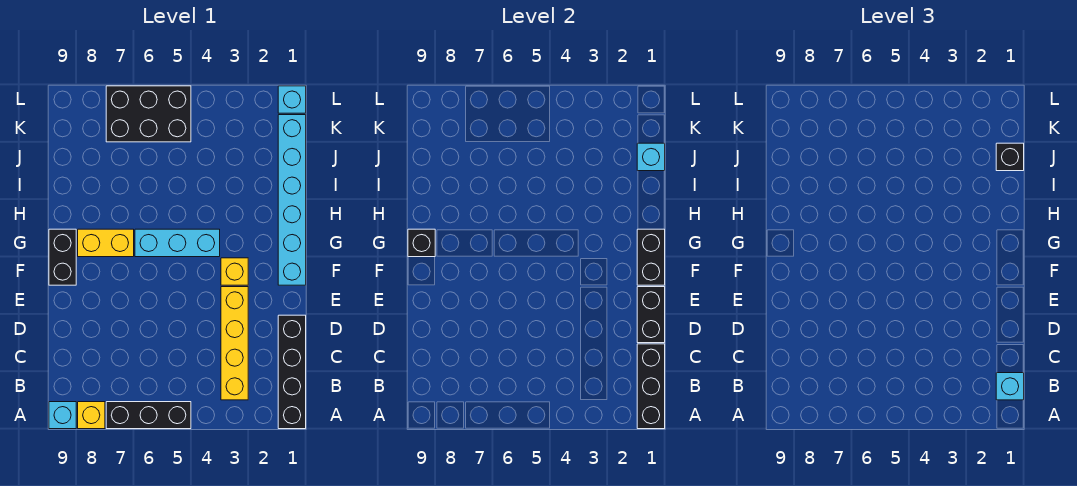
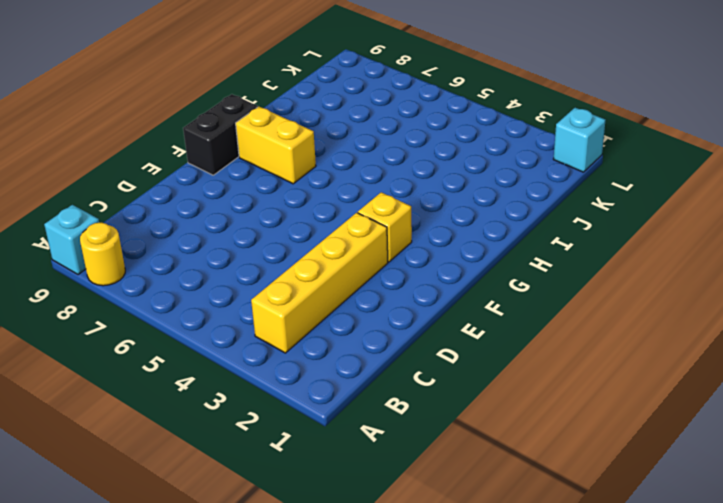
yellow round brick A8 level 1 -> yellow brick A8 level 1
none -> black brick A1:D1 level 1
none -> black brick A5:A7 level 1
none -> cyan brick F1:K1 level 1

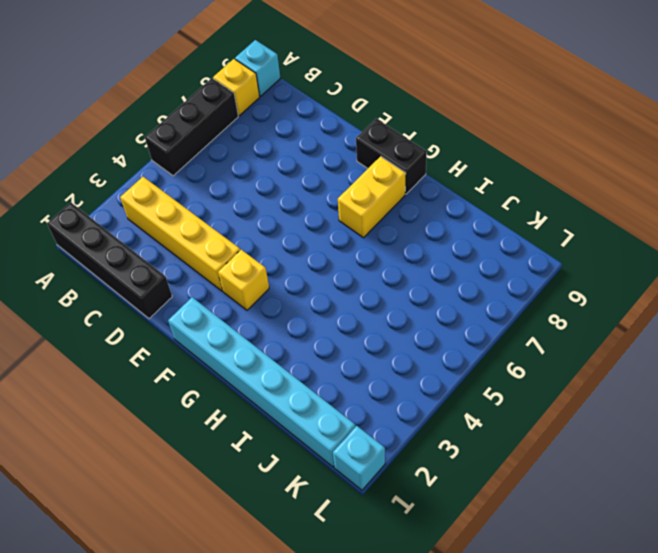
none -> cyan brick G4:G6 level 1
none -> black brick K5:L7 level 1
none -> black brick A1:C1 level 2

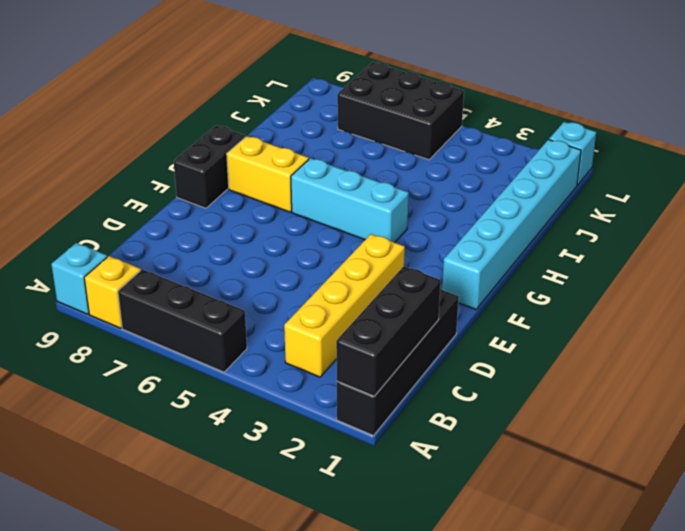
none -> yellow brick F3 level 1
none -> black brick D1:E1 level 2
none -> black brick F1:G1 level 2

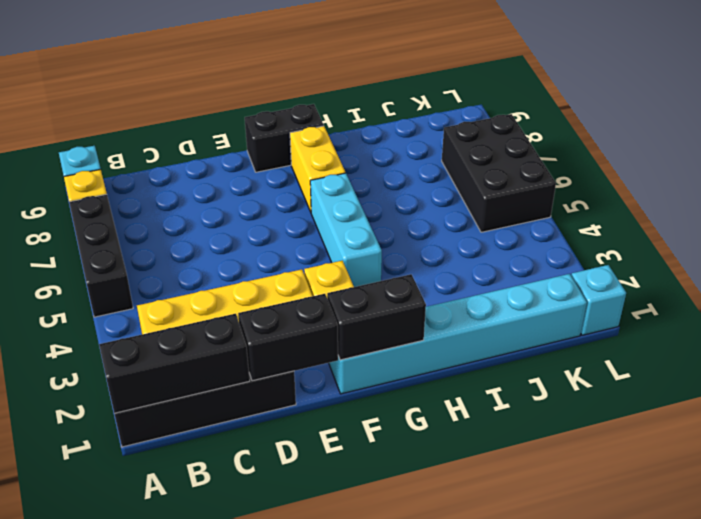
none -> black brick G9 level 2
none -> cyan brick J1 level 2
none -> cyan brick B1 level 3

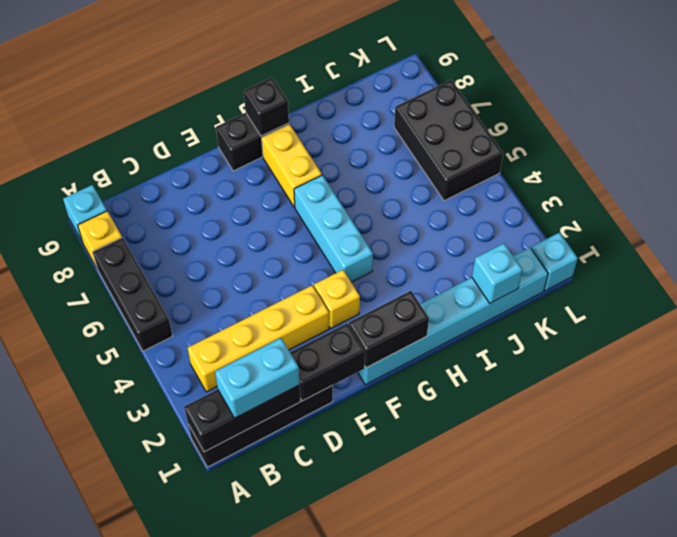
cyan brick B1:C1 level 3 -> cyan brick B1 level 3
none -> black brick J1 level 3

